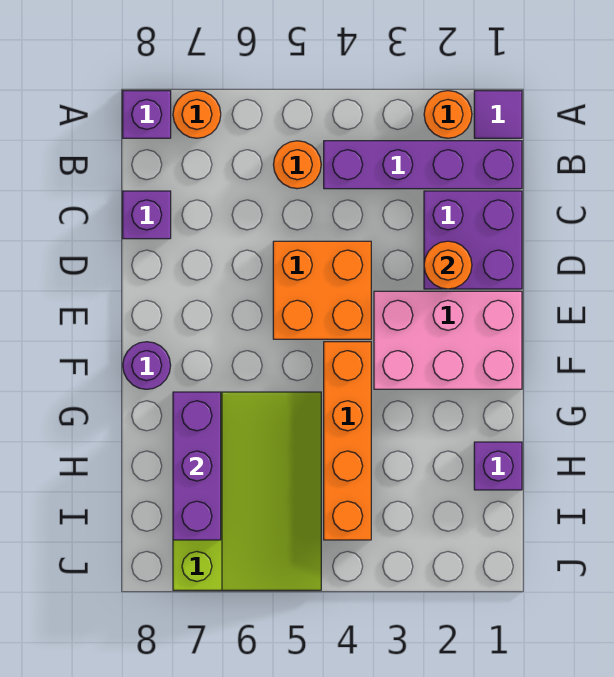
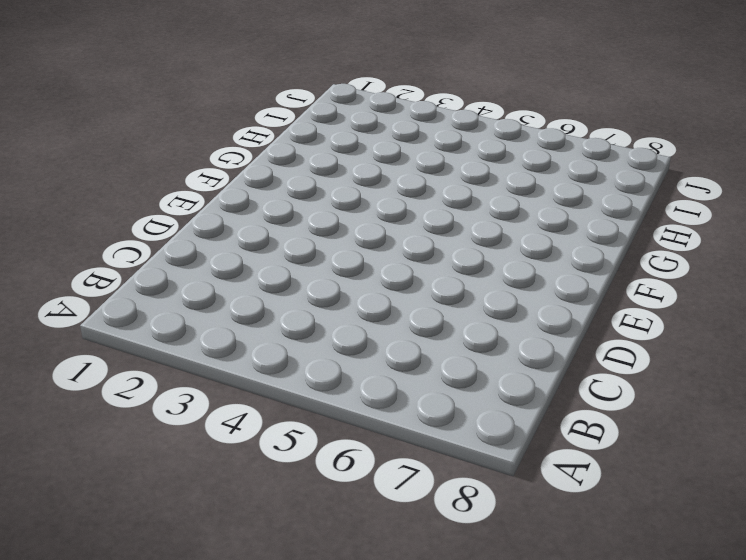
none -> purple tile A1 level 1
none -> orange round brick A2 level 1
none -> orange round brick A7 level 1

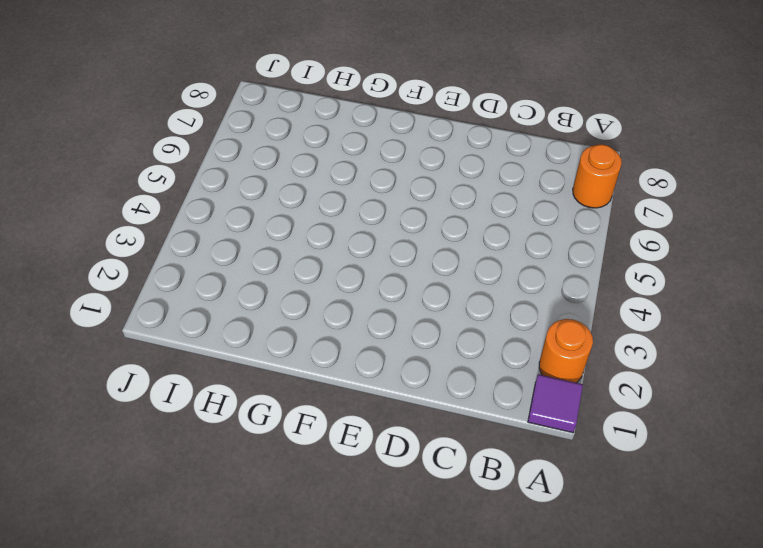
none -> purple brick A8 level 1
none -> purple brick B1:B4 level 1
none -> orange round brick B5 level 1

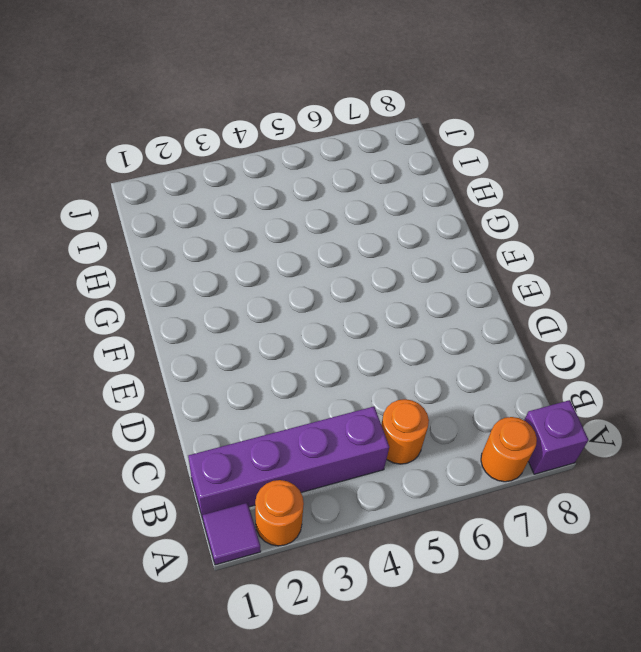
none -> purple brick C1:D2 level 1
none -> purple brick C8 level 1
none -> orange brick D4:E5 level 1

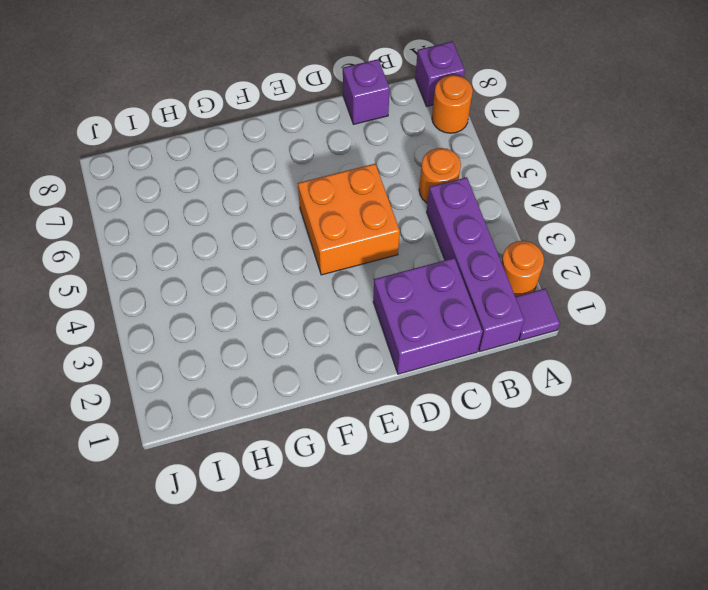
none -> pink brick E1:F3 level 1
none -> orange brick F4:I4 level 1
none -> purple round brick F8 level 1

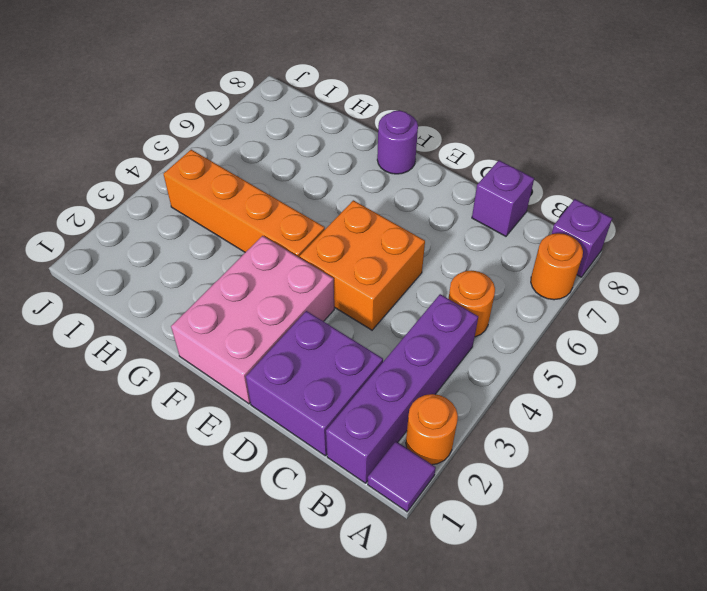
none -> lime slope G5:J7 level 1 top 7
none -> purple brick H1 level 1
none -> orange round brick D2 level 2

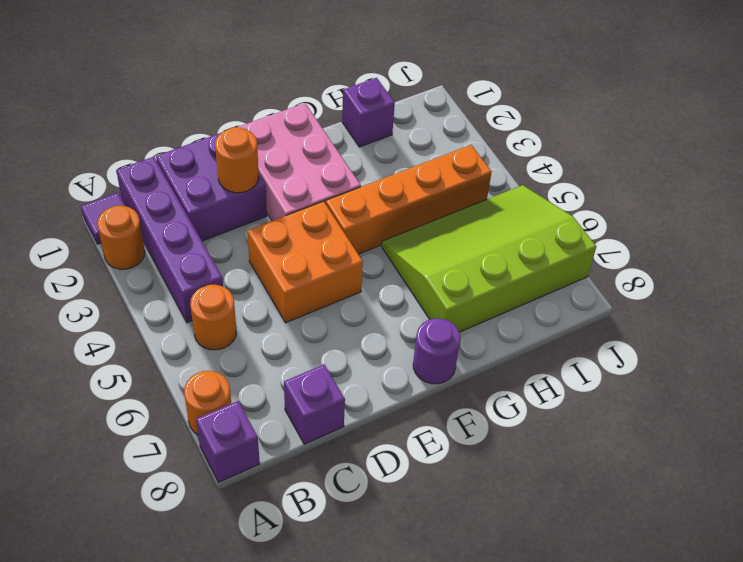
none -> purple brick G7:I7 level 2

